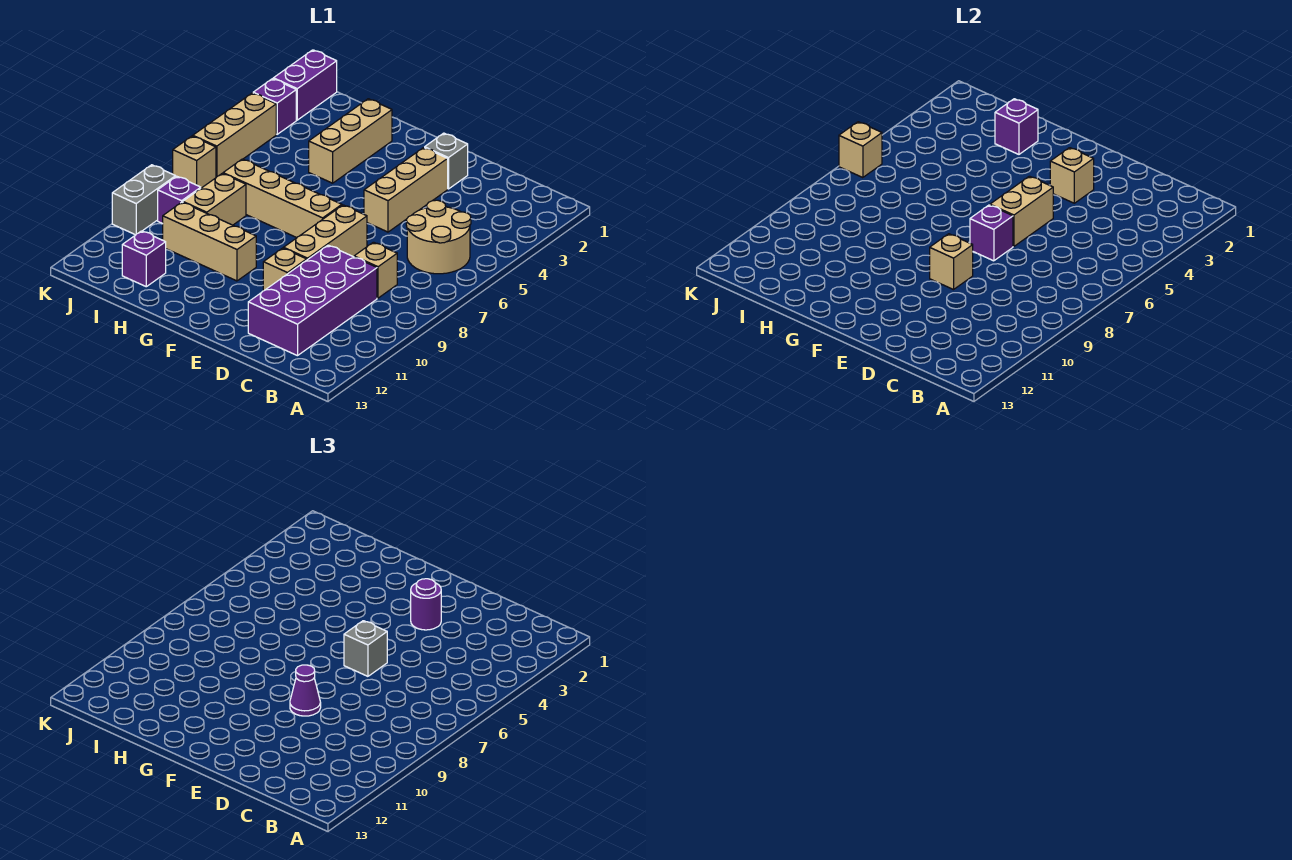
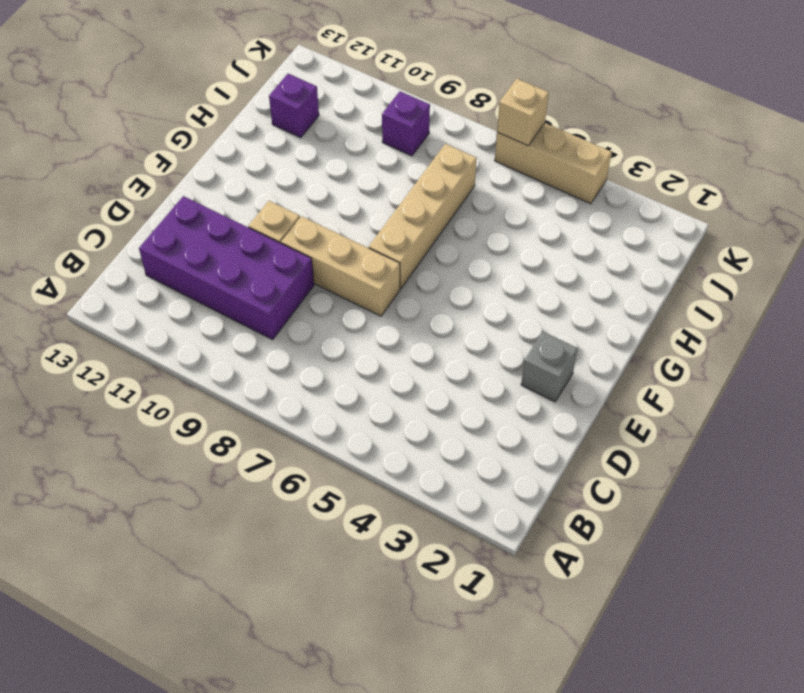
none -> tan round brick B5:C6 level 1
none -> tan brick C8 level 1
none -> tan brick E3:E5 level 1

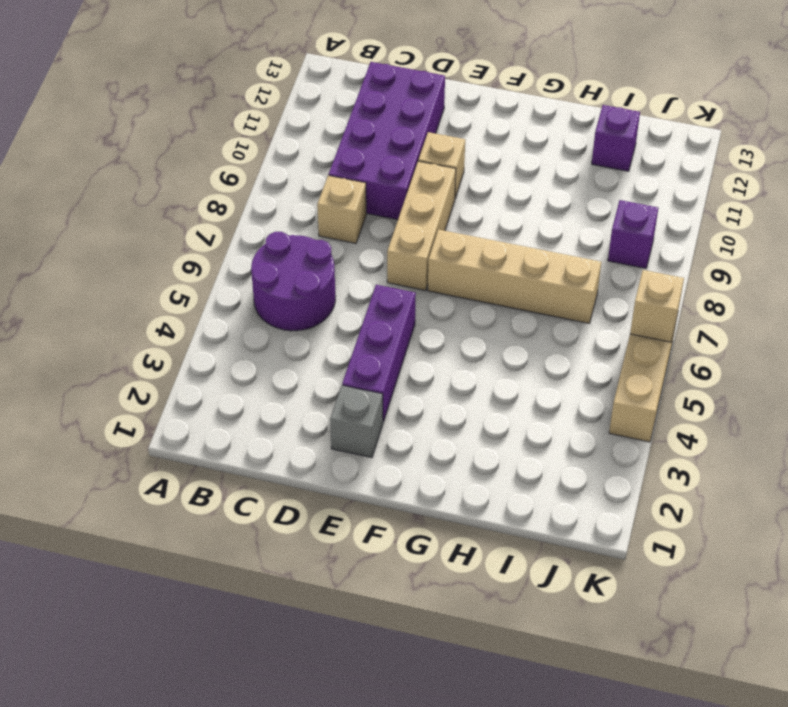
purple round brick B5:C6 level 1 -> tan round brick B5:C6 level 1
purple brick E3:E5 level 1 -> tan brick E3:E5 level 1
none -> tan brick G10:I10 level 1
none -> tan brick H2:H4 level 1
none -> tan brick I8:I9 level 1

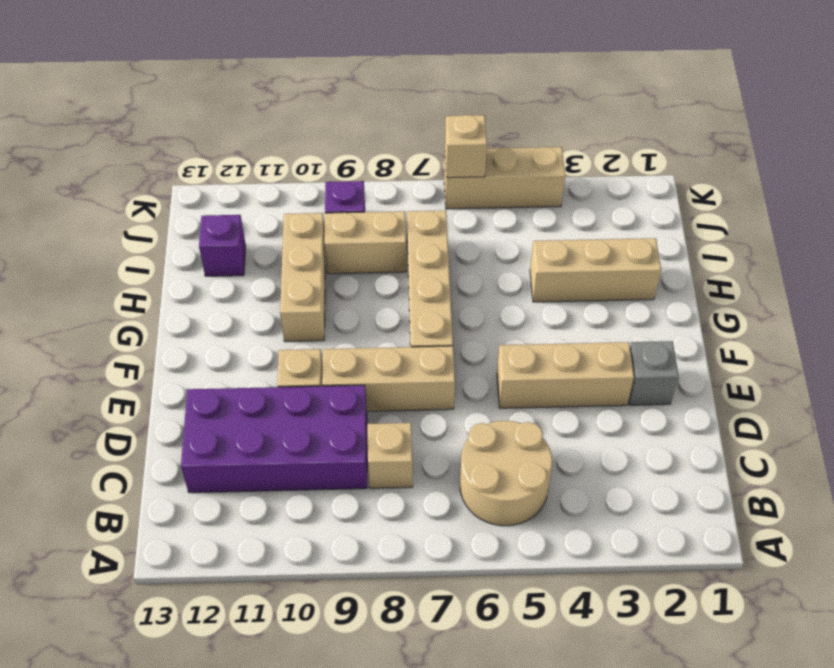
none -> purple brick K1:K2 level 1
none -> purple brick K3 level 1
none -> tan brick K7 level 1

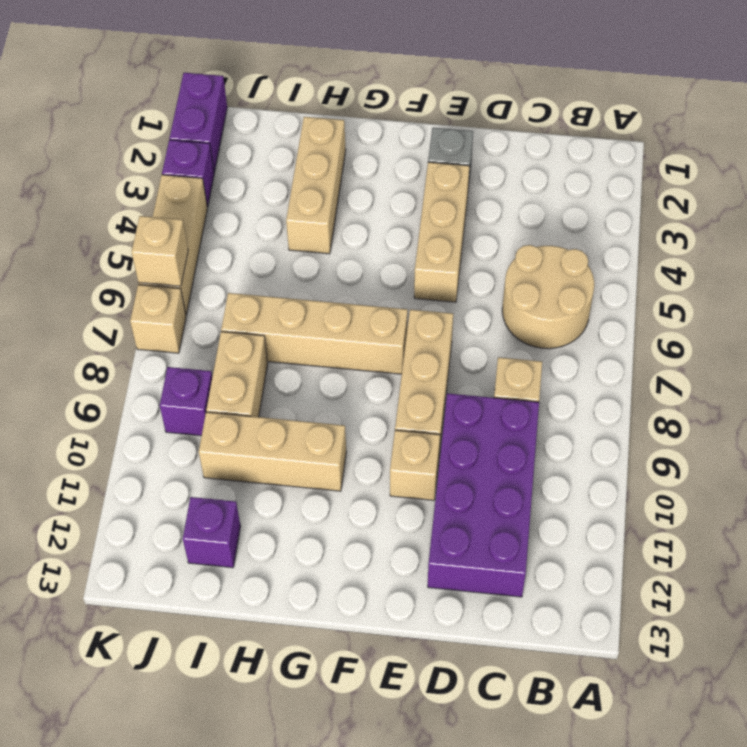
none -> grey brick K9:K10 level 1
none -> tan brick E3 level 2
none -> tan brick E5:E6 level 2

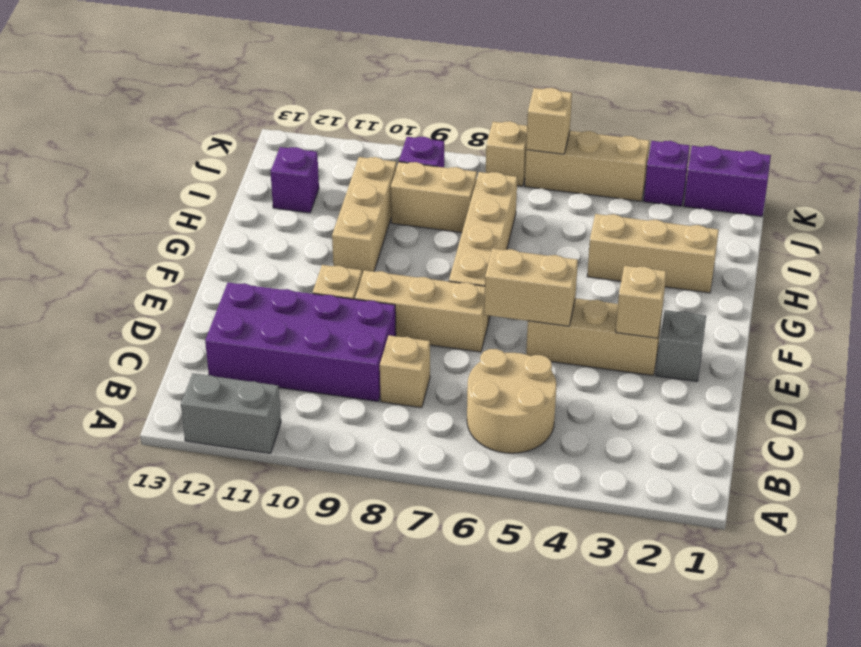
grey brick A11:A12 level 1 -> grey brick K9:K10 level 1
none -> purple brick E7 level 2
none -> tan brick E9 level 2
none -> purple brick H2 level 2

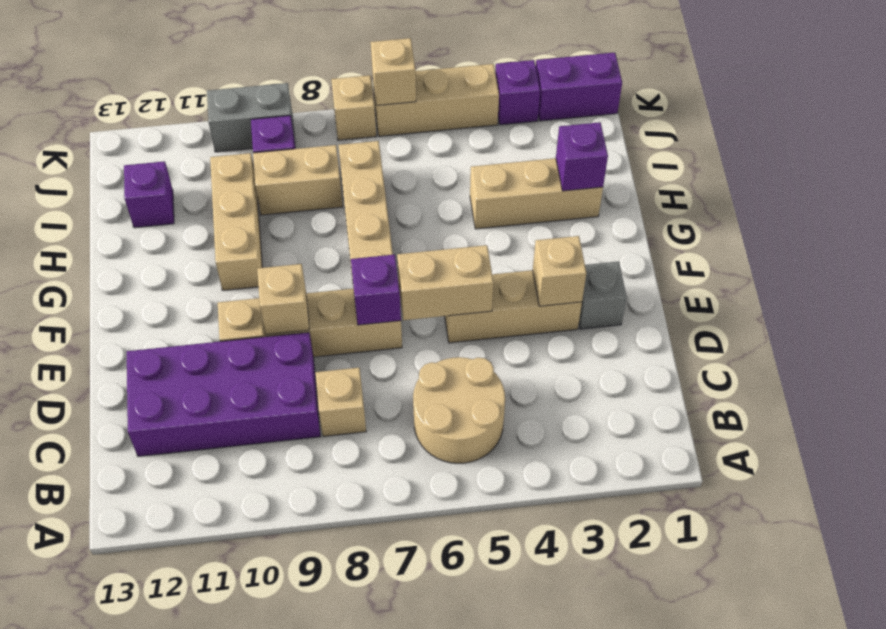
none -> purple round brick E3 level 3
none -> grey brick E6 level 3
none -> purple cone E9 level 3

